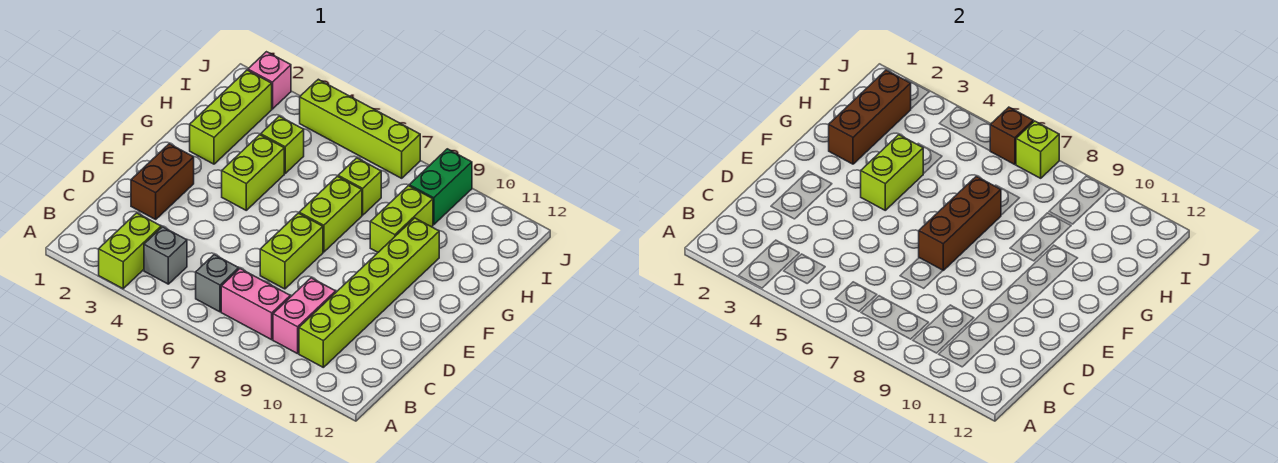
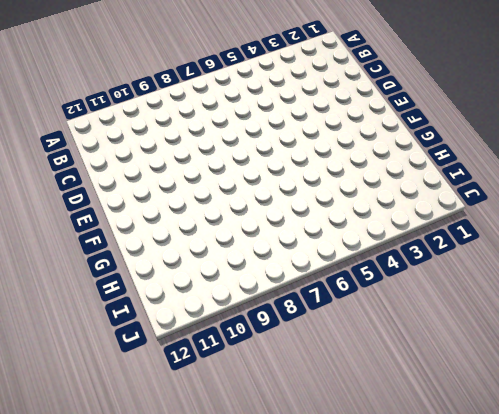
none -> lime brick A3:B3 level 1
none -> grey brick B4 level 1
none -> grey brick B6 level 1

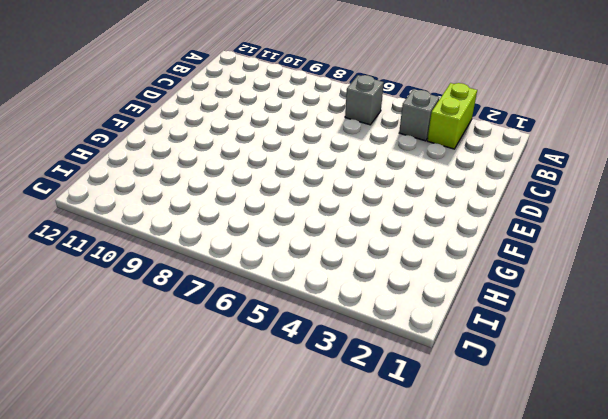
none -> pink brick B7:B8 level 1
none -> pink brick B9:C9 level 1
none -> lime brick B10:G10 level 1

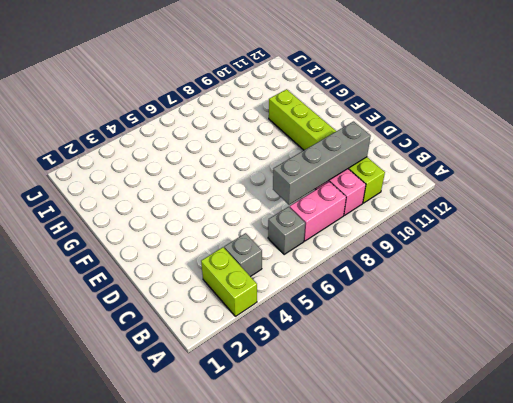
grey brick C7:C10 level 2 -> none
none -> brown brick D2:E2 level 1
none -> lime brick D7:E7 level 1
none -> lime brick F4:G4 level 1

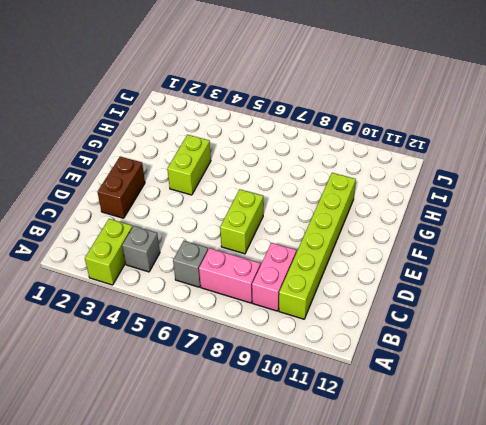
none -> lime brick F7:G7 level 1
none -> lime brick G2:I2 level 1
none -> lime brick G9:H9 level 1

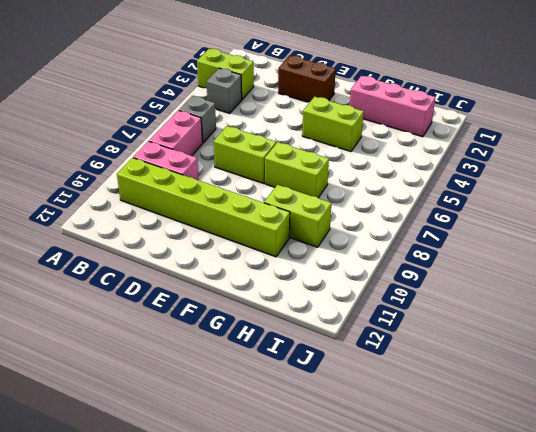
pink brick G2:I2 level 1 -> lime brick G2:I2 level 1
none -> lime brick H4 level 1
none -> lime brick H7 level 1
none -> green brick I9:J9 level 1

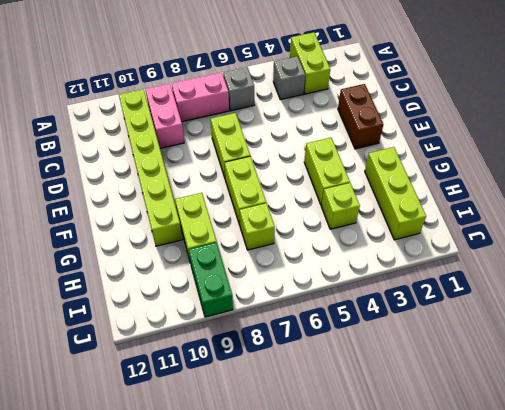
none -> pink brick J2 level 1
none -> lime brick J4:J7 level 1
none -> brown brick E7:G7 level 2

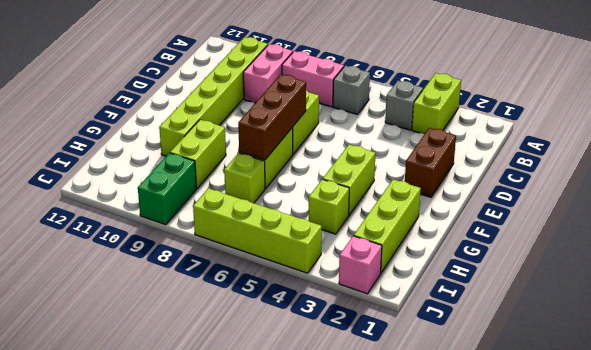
none -> lime brick F4:G4 level 2
none -> brown brick G2:I2 level 2
none -> brown brick J6 level 2

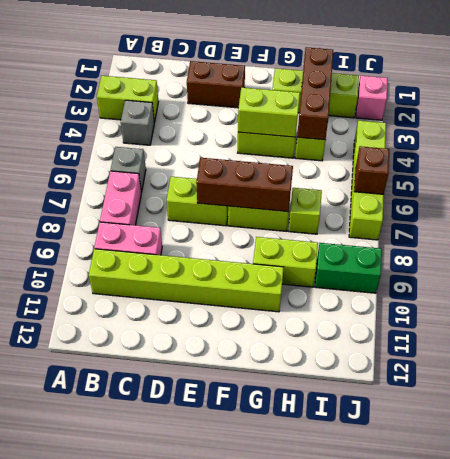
brown brick H2:H4 level 2 -> brown brick G2:I2 level 2
none -> lime brick J7 level 2

